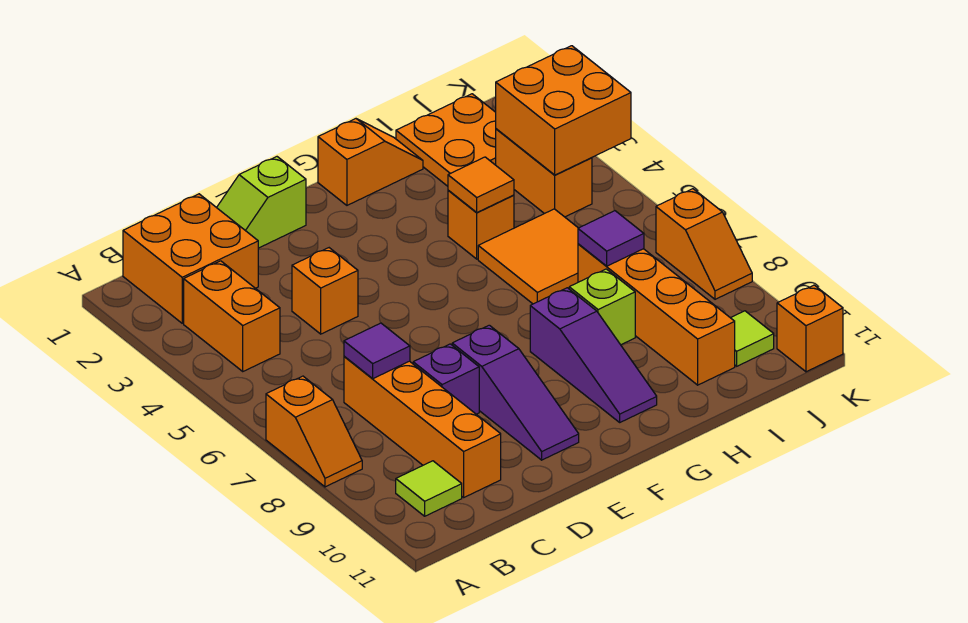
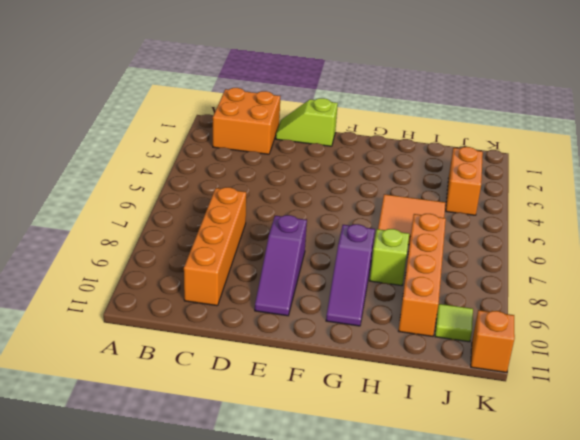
none -> orange slope A7:A8 level 1 top 7
none -> orange brick B3:B4 level 1
none -> lime tile B10 level 1

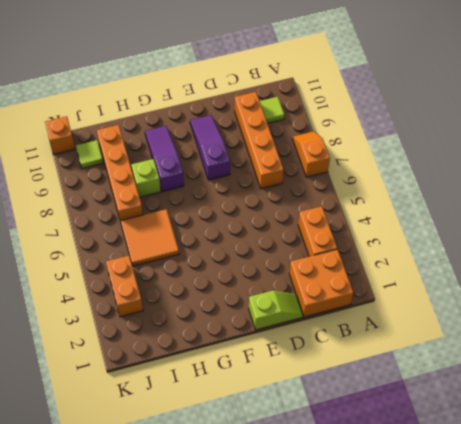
none -> orange brick D4 level 1
none -> purple brick D8 level 1
none -> orange slope G1:H1 level 1 top G

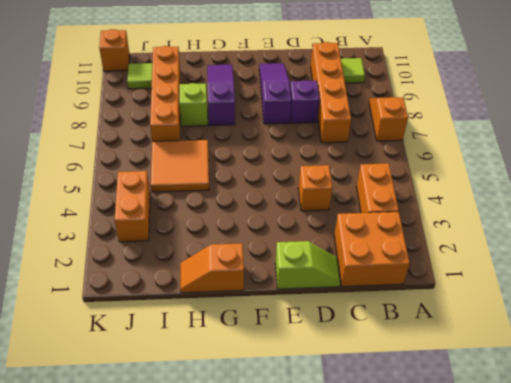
none -> orange brick H4 level 1
none -> orange plate I1:J2 level 1
none -> orange slope K7:K8 level 1 top 7

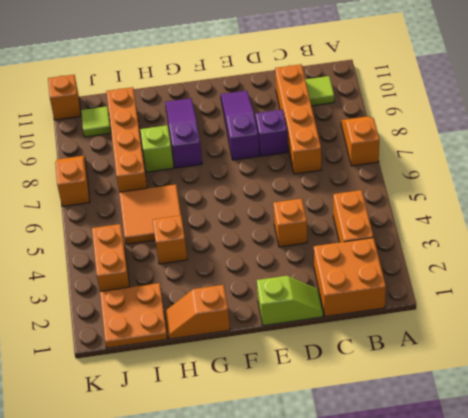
none -> purple tile C7 level 2
none -> orange tile H4 level 2
none -> purple tile I7 level 2

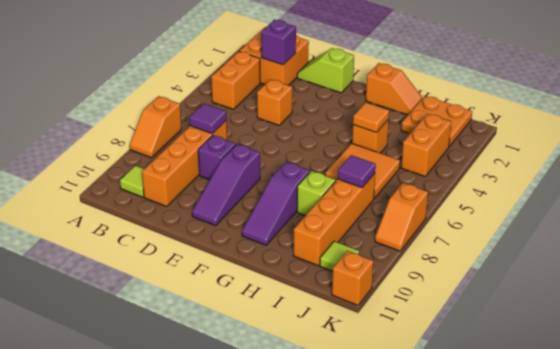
purple brick C2 level 2 -> none
none -> orange brick J3:K4 level 2

